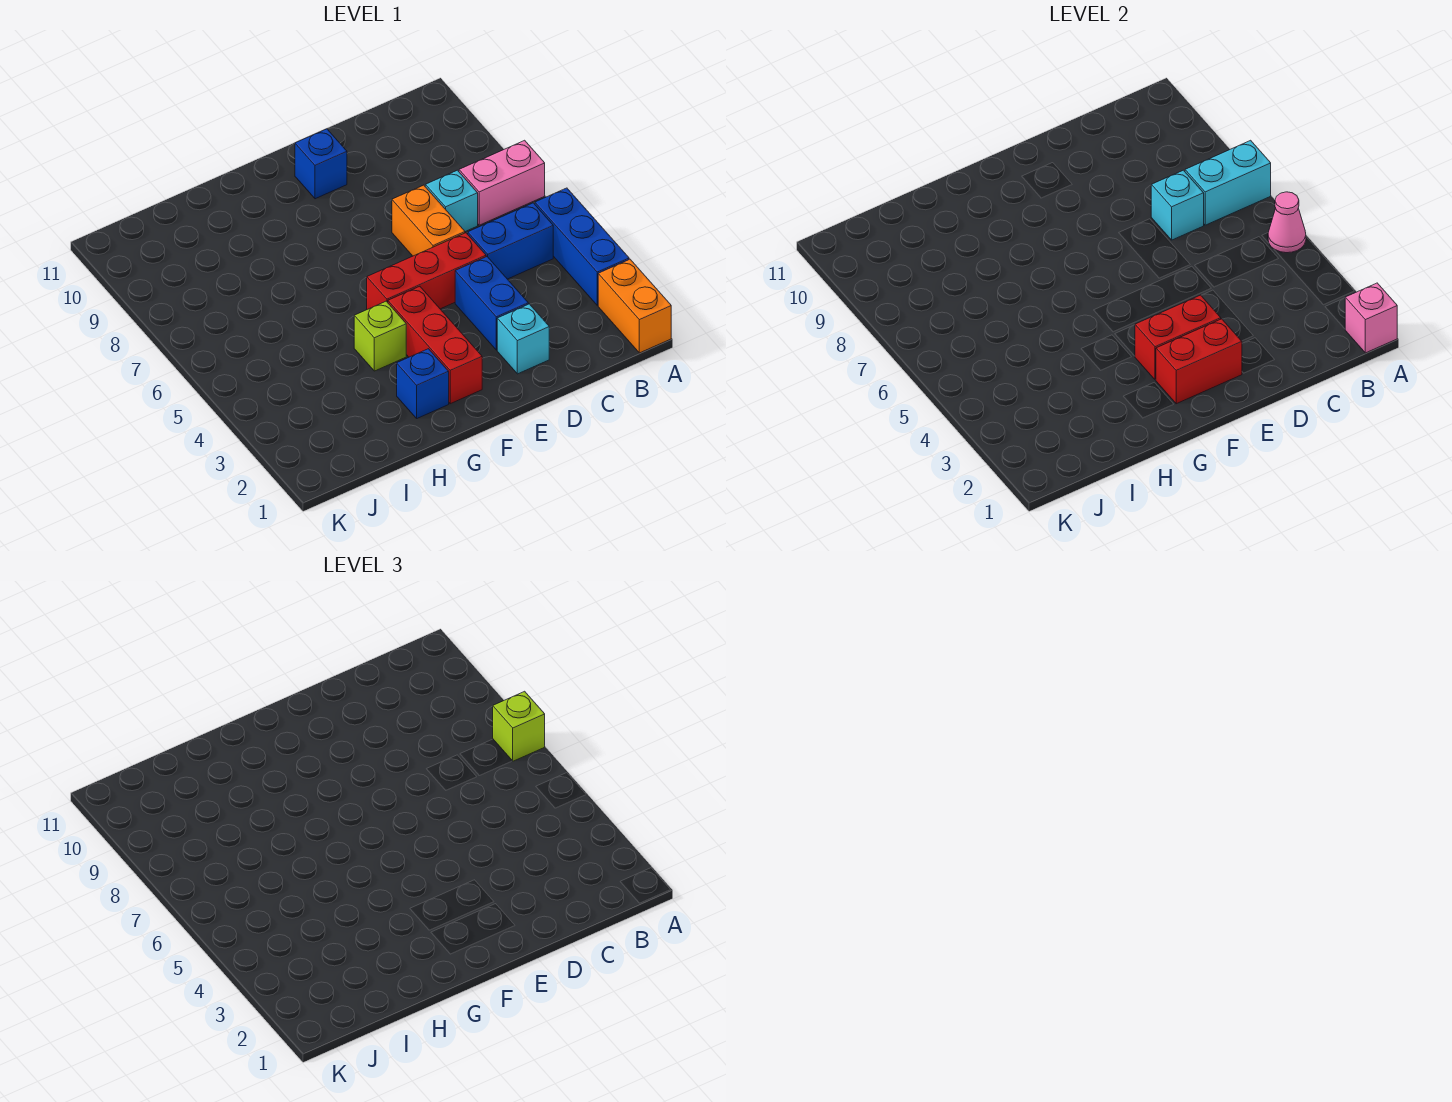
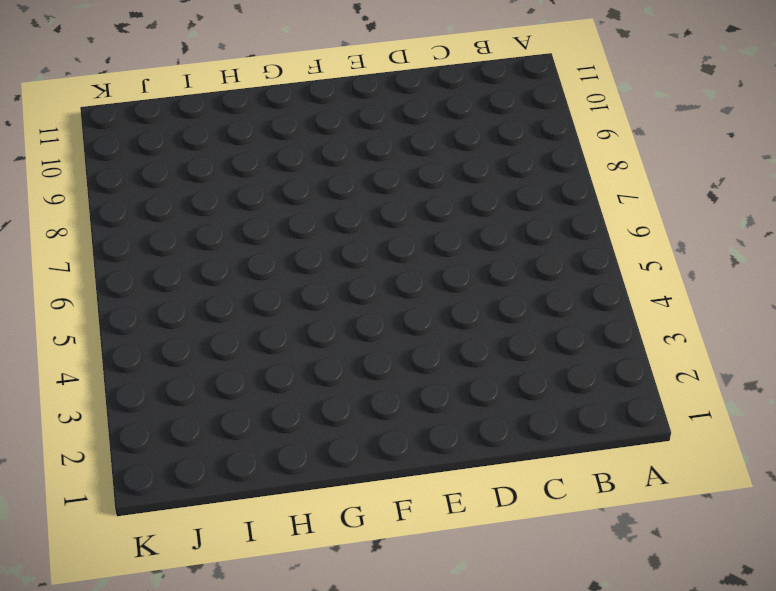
none -> orange brick A1:A2 level 1
none -> blue brick A3:A5 level 1
none -> pink brick A7:B7 level 1

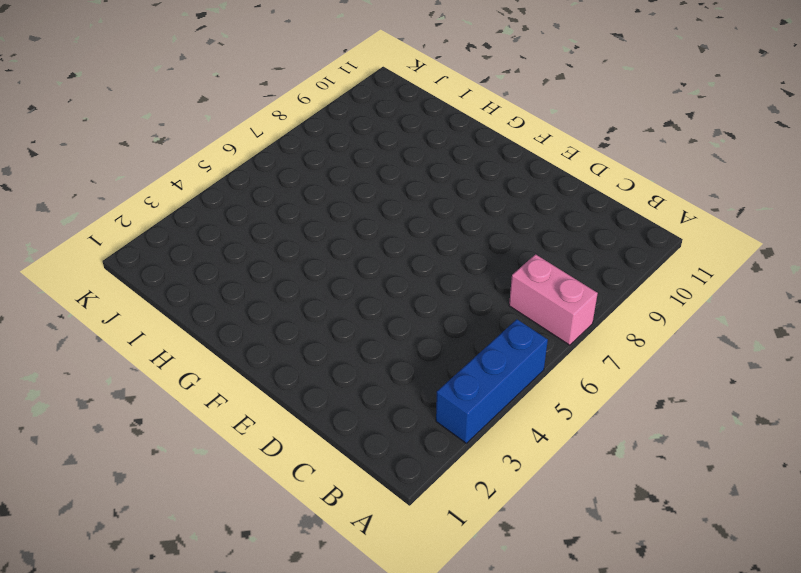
none -> orange brick A1:A2 level 1
none -> blue brick B5:C5 level 1
none -> cyan brick C7 level 1

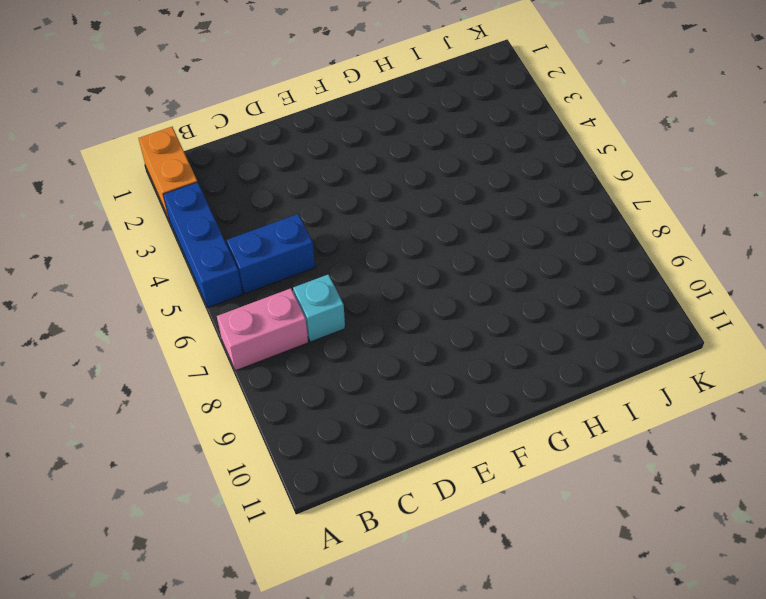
none -> cyan brick D2 level 1
none -> blue brick D3:D4 level 1
none -> red brick D5:F5 level 1

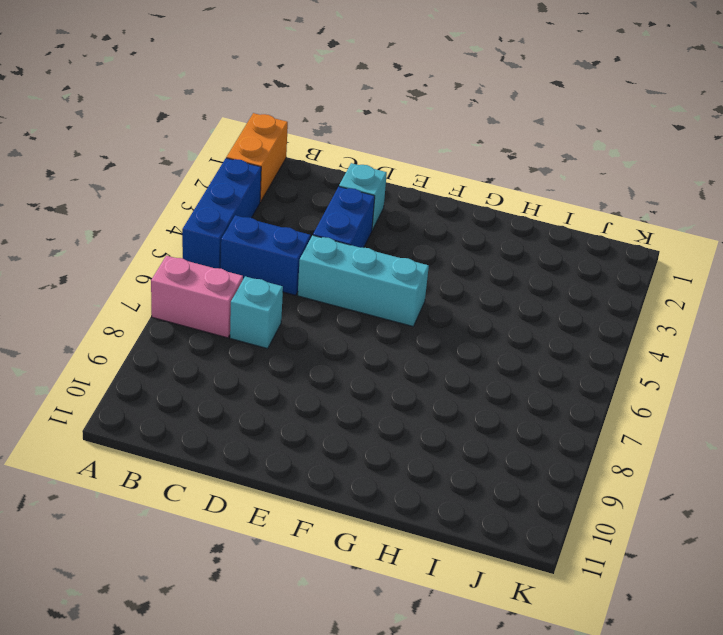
cyan brick D5:F5 level 1 -> red brick D5:F5 level 1
none -> orange brick D6:D7 level 1
none -> blue brick E10 level 1
none -> red brick F2:F4 level 1

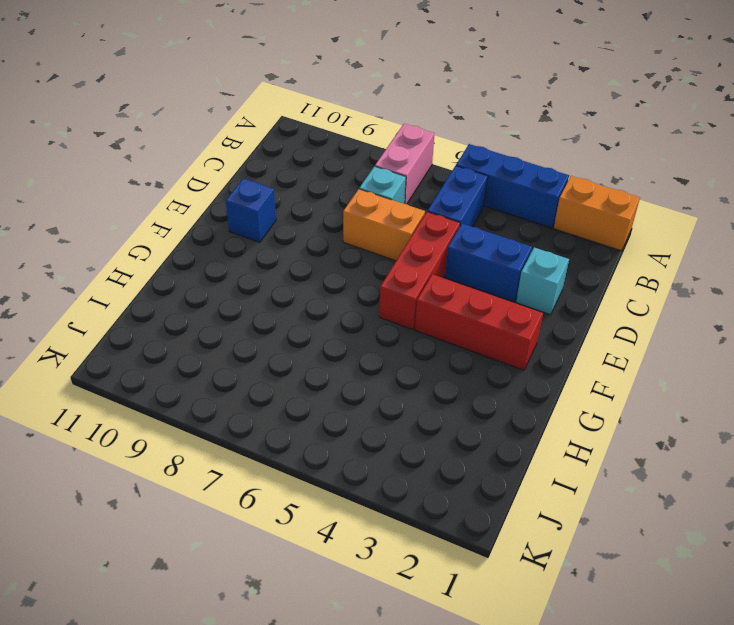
none -> blue brick G2 level 1
none -> lime brick G4 level 1
none -> pink brick A1 level 2

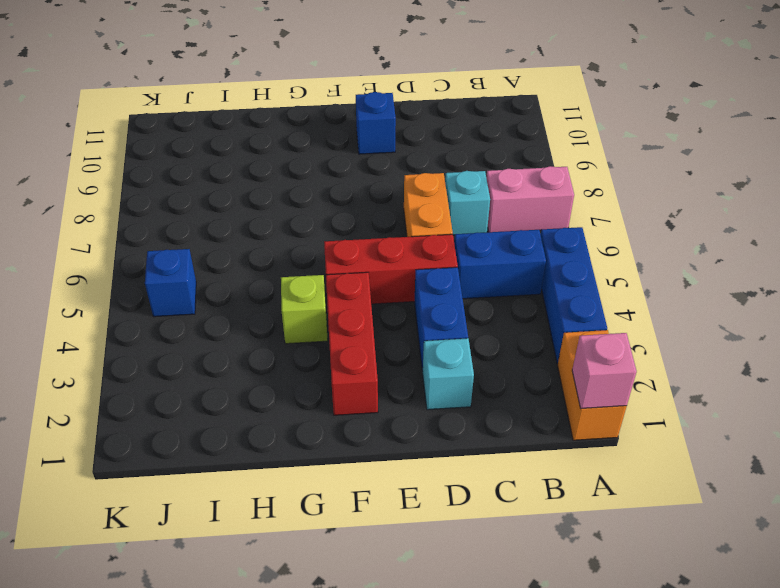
blue brick J5 level 1 -> blue brick G2 level 1
none -> pink cone A5 level 2
none -> cyan brick A7:B7 level 2
none -> cyan brick C7 level 2

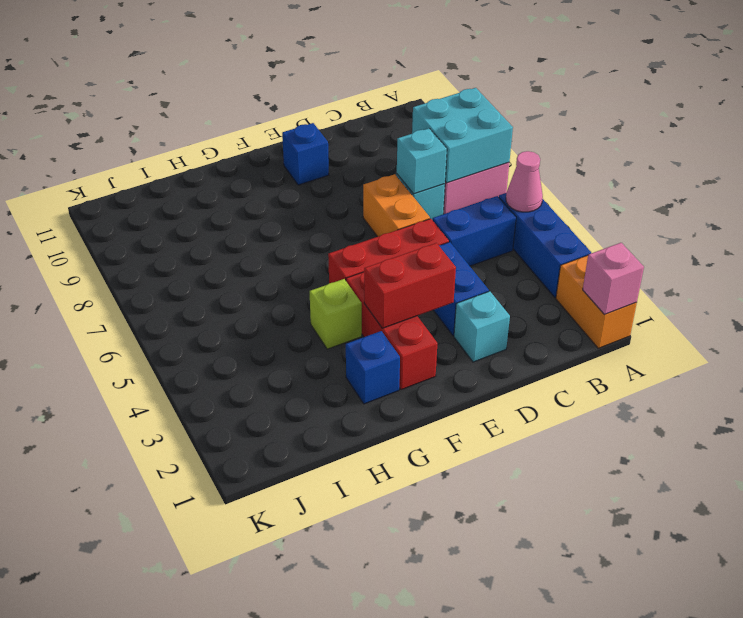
cyan brick A7:B8 level 2 -> cyan brick A7:B7 level 2
none -> red brick E2:F2 level 2
none -> lime brick A7 level 3

